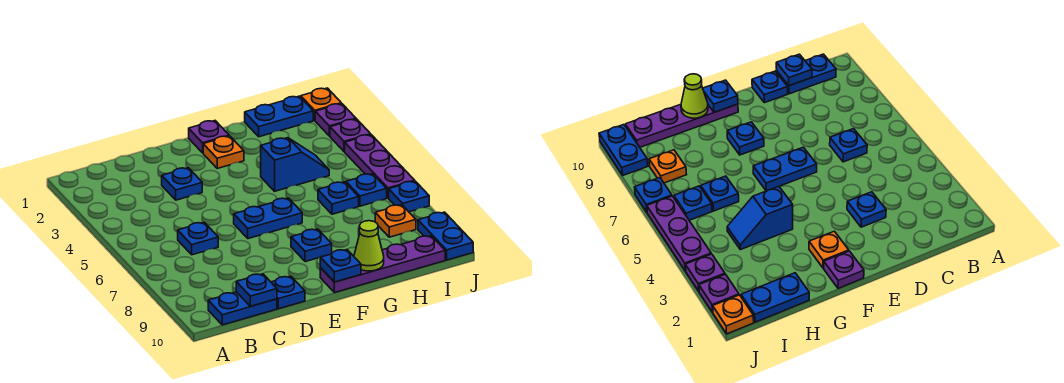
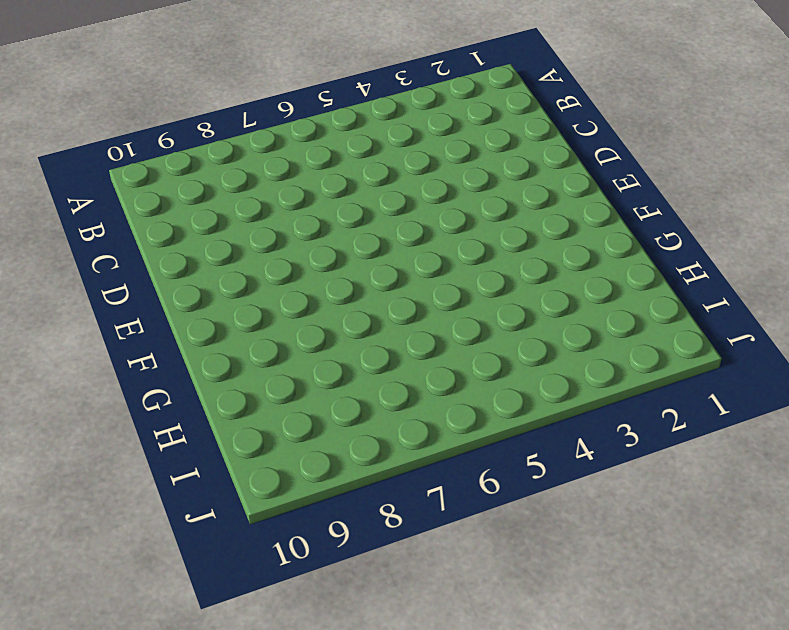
none -> blue plate B10:C10 level 1
none -> blue plate C6 level 1
none -> blue plate D3 level 1

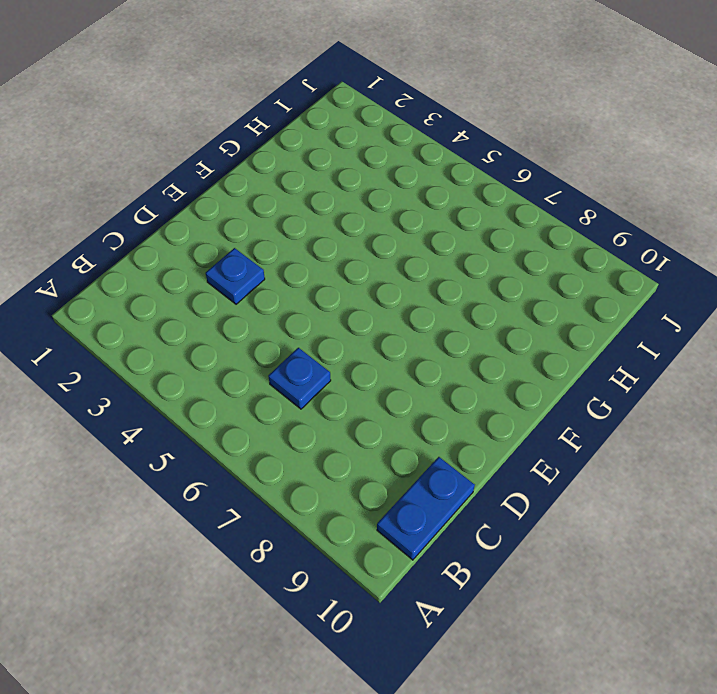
none -> blue plate D10 level 1
none -> blue plate E6:F6 level 1
none -> purple plate F1 level 1

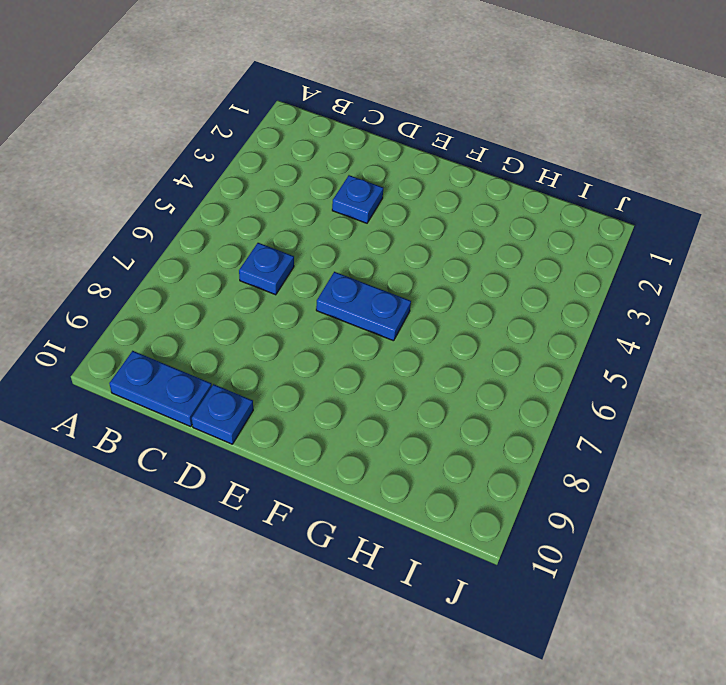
none -> purple plate F1 level 1
none -> orange plate F2 level 1
none -> blue plate F8 level 1

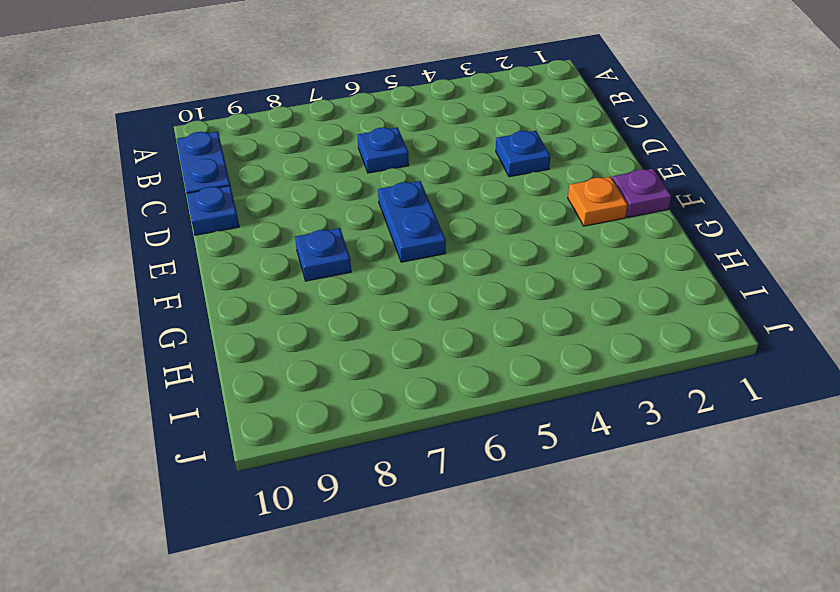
none -> purple plate F10:I10 level 1
none -> blue slope G4:H4 level 1 top G
none -> blue plate H1:I1 level 1

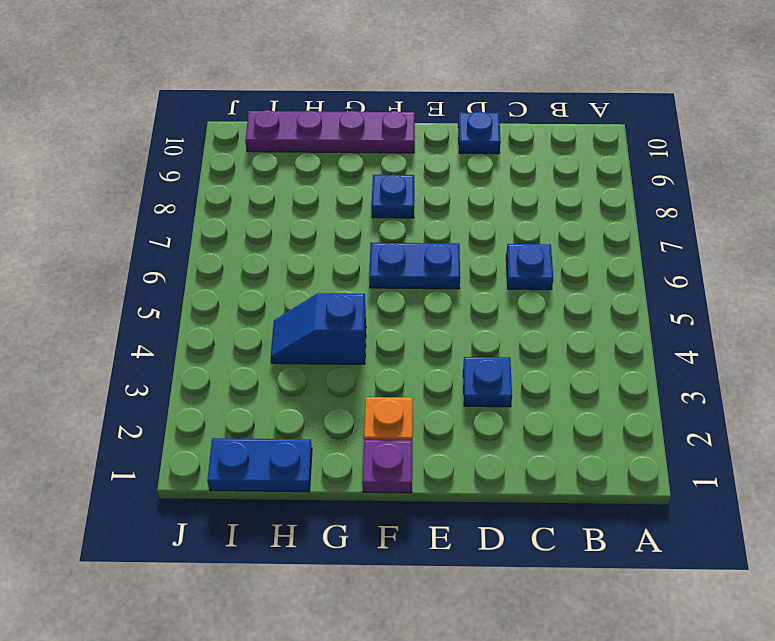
none -> blue plate B10:C10 level 1
none -> blue plate H6 level 1
none -> blue plate I6 level 1

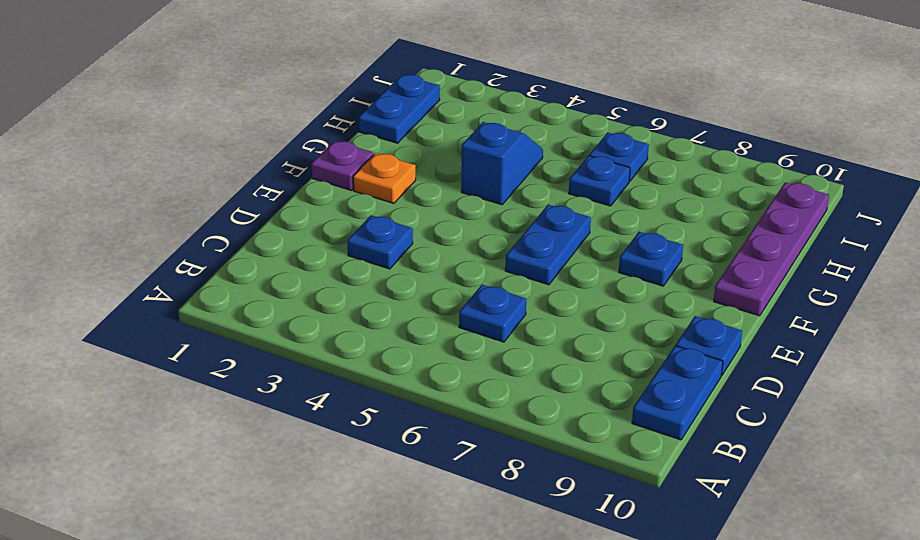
none -> orange plate I8 level 1
none -> orange plate J1 level 1
none -> purple plate J2 level 1

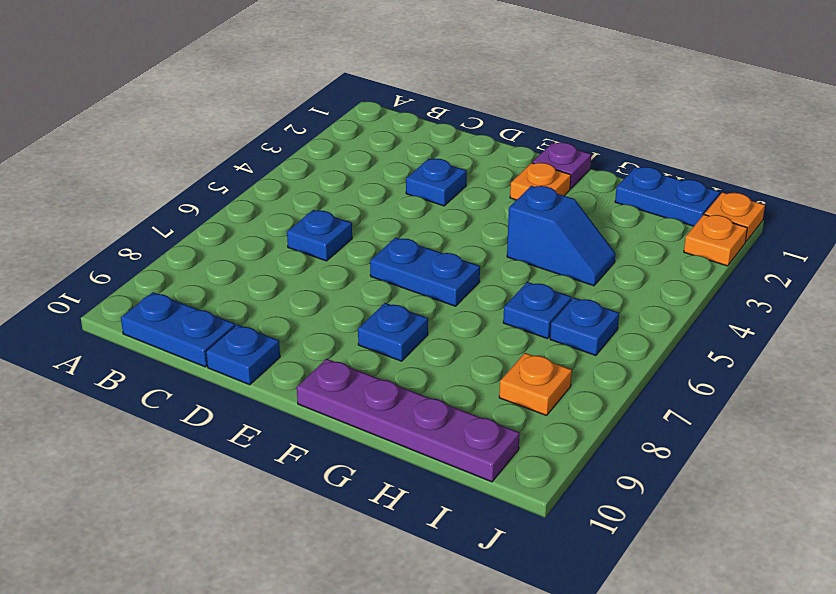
orange plate J2 level 1 -> purple plate J2 level 1
none -> purple plate J3 level 1
none -> purple plate J4:J6 level 1
none -> blue plate J7 level 1

